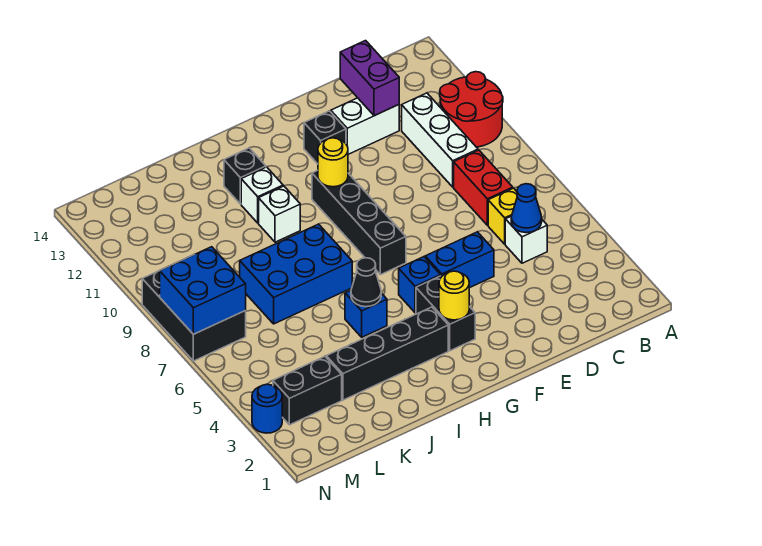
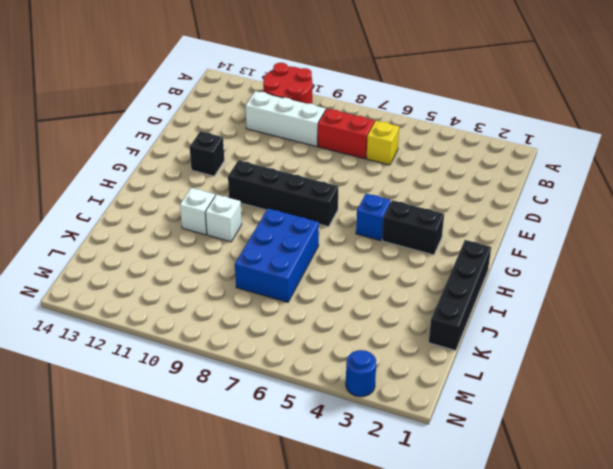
black brick H1:K1 level 1 -> black brick H3:K3 level 1
none -> white brick C5 level 1
none -> white brick D12:E12 level 1
none -> blue brick E5:F5 level 1

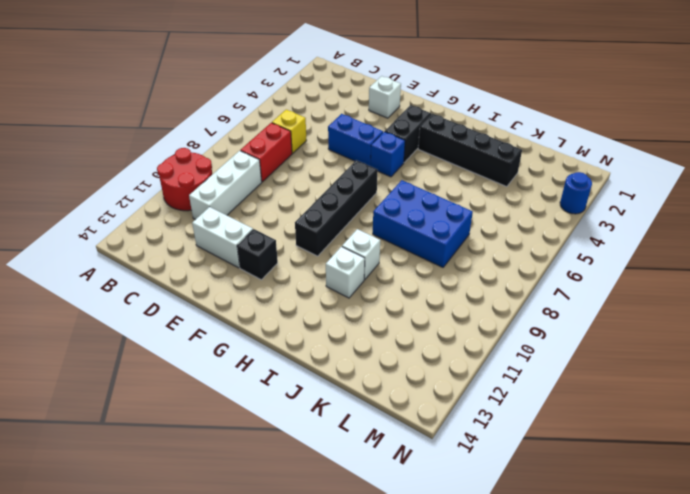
white brick E2 level 1 -> white brick C5 level 1
none -> blue brick I5 level 1
none -> black brick I12 level 1
none -> black brick L3:M3 level 1

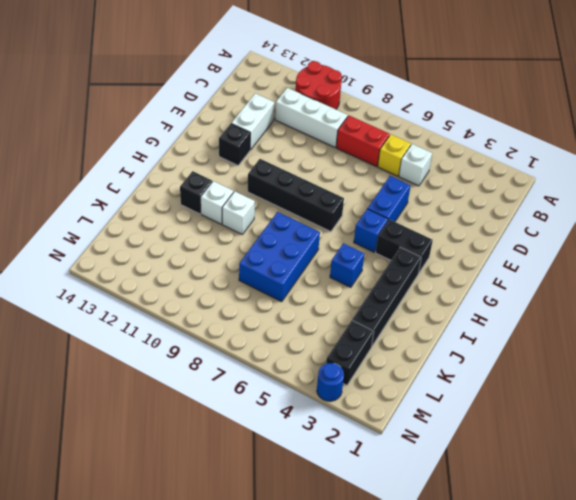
none -> black brick M7:N9 level 1
none -> blue cone C5 level 2
none -> purple brick D12:D13 level 2

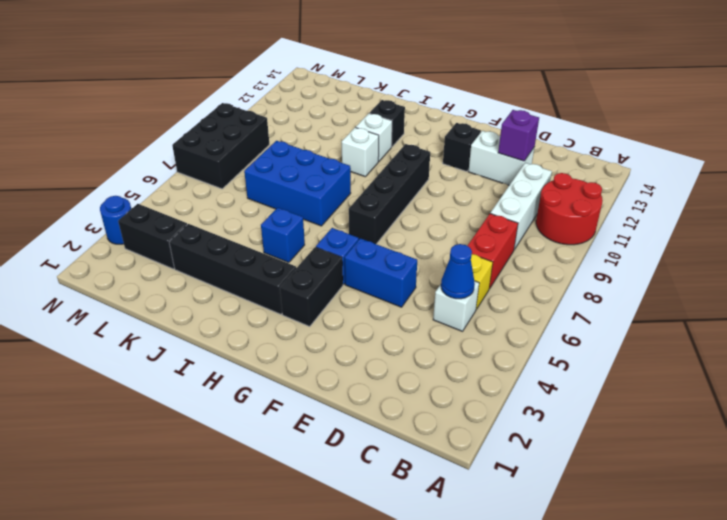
purple brick D12 level 2 -> purple brick D12:D13 level 2
none -> yellow round brick G3 level 2
none -> yellow round brick G10 level 2
none -> black cone I5 level 2

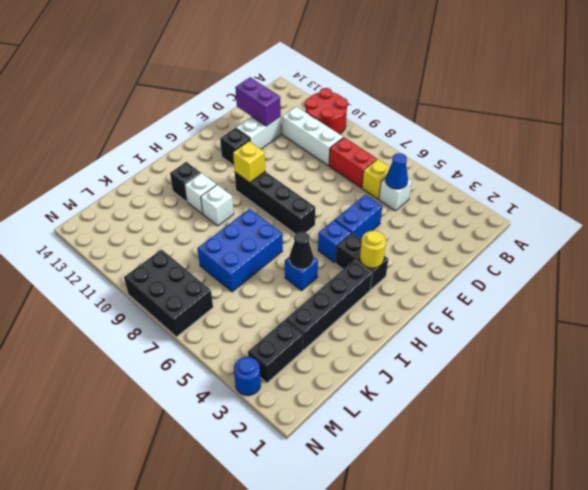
yellow brick G10 level 2 -> yellow round brick G10 level 2
none -> blue brick M7:N8 level 2

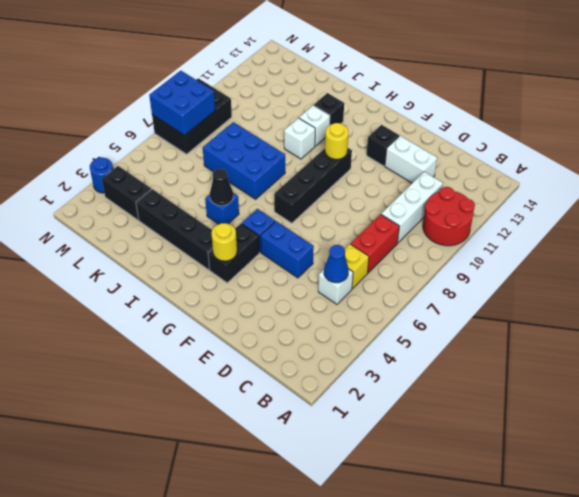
none -> purple brick D12:D13 level 2

